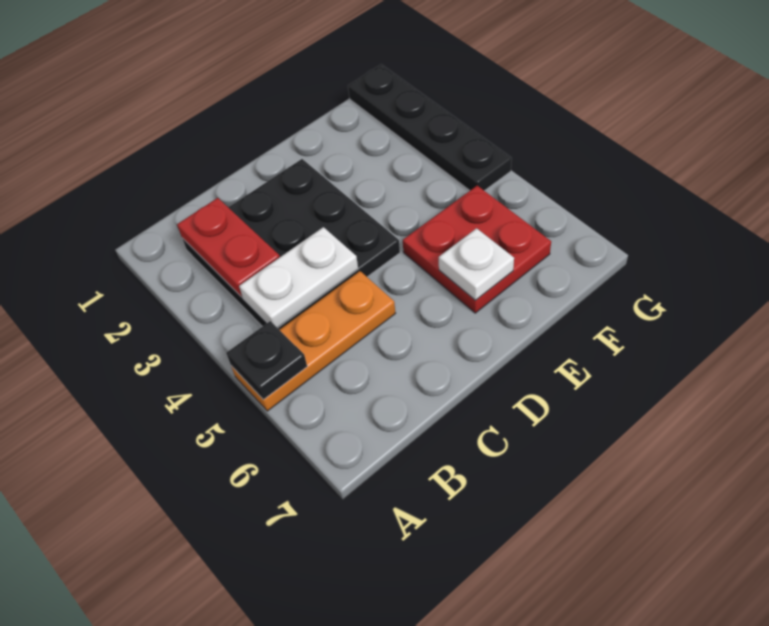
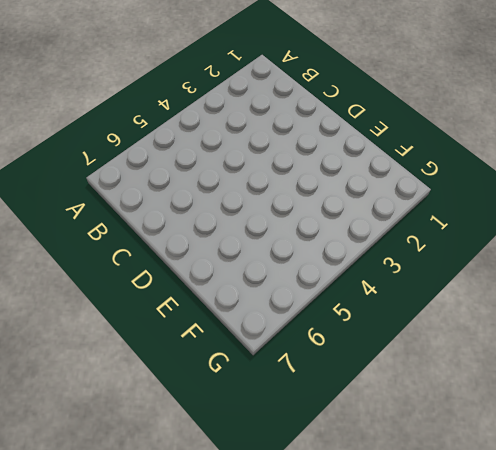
none -> orange plate A5:C5 level 1
none -> black plate B2:D4 level 1

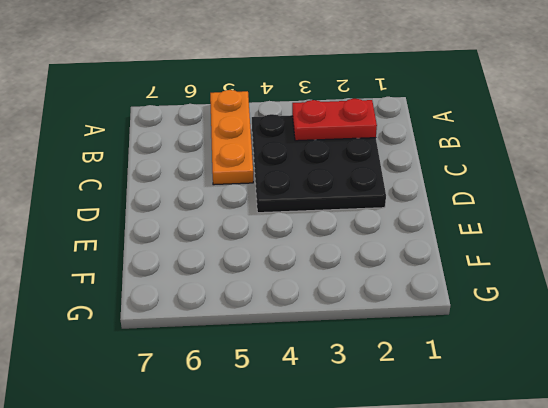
none -> red plate E5:F6 level 1
none -> black plate G1:G4 level 1

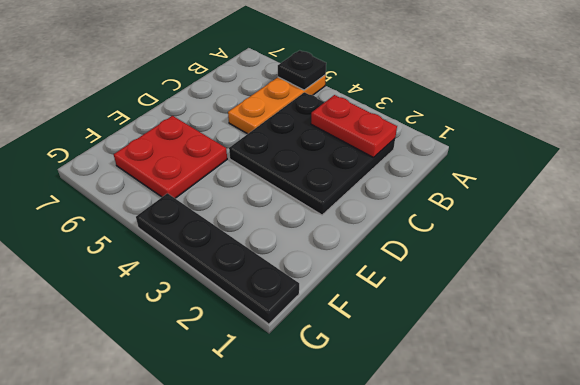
none -> white plate B4:C4 level 2
none -> white plate E6 level 2

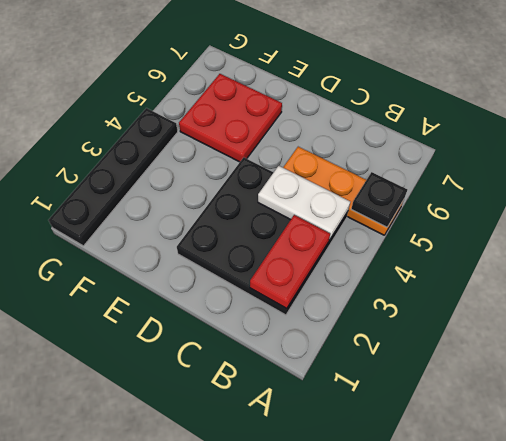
none -> white plate E6 level 2

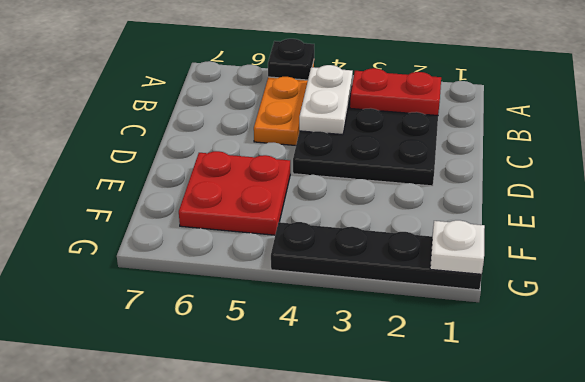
white plate G1 level 2 -> white plate E6 level 2

